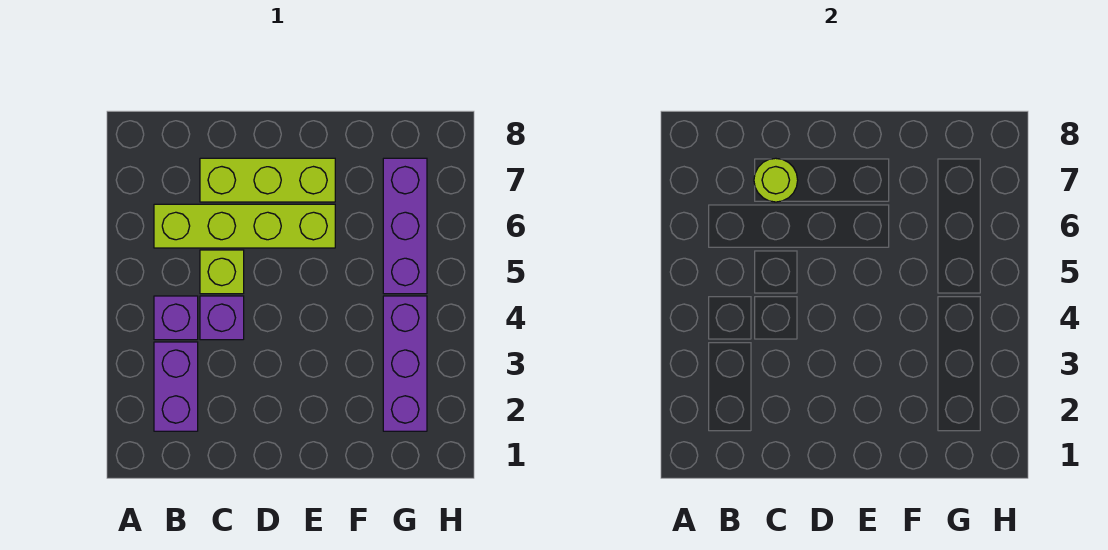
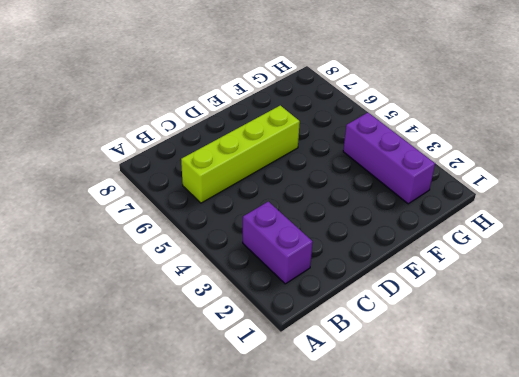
none -> purple brick B4 level 1
none -> purple brick C4 level 1

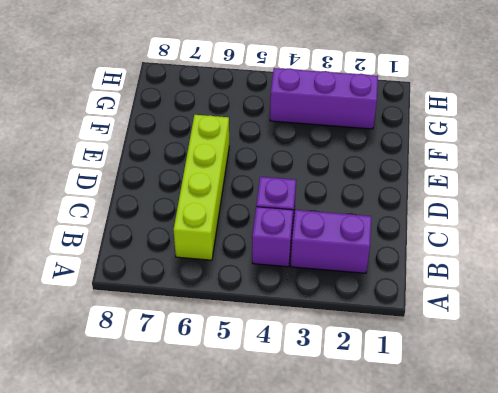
none -> lime brick C5 level 1
none -> lime brick C7:E7 level 1

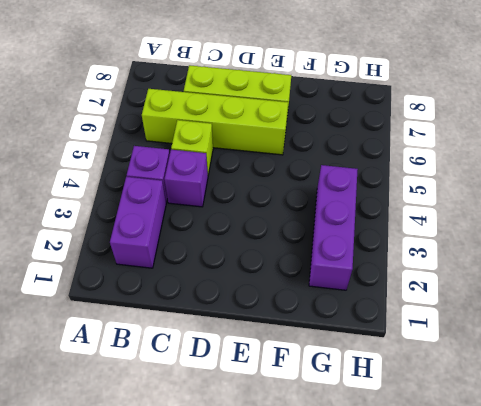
none -> purple brick G5:G7 level 1
none -> lime round brick C7 level 2

